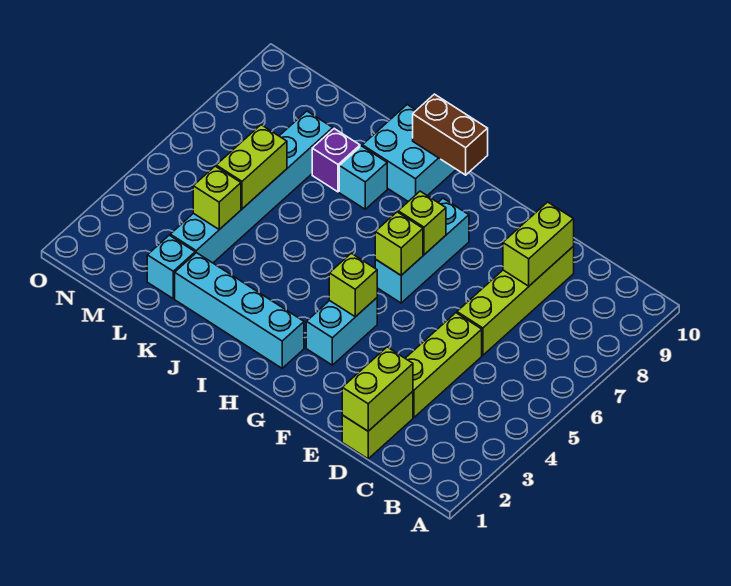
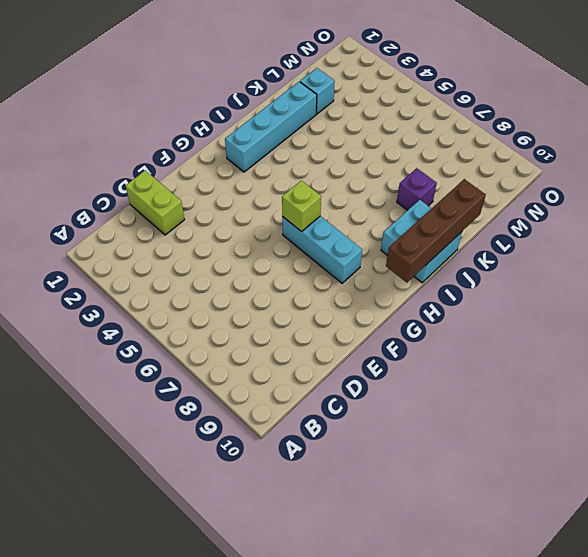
brown brick H10:K10 level 2 -> brown brick H10:I10 level 2
none -> lime brick D3:D5 level 1
none -> lime brick D6:D9 level 1
none -> cyan brick G3:G4 level 1

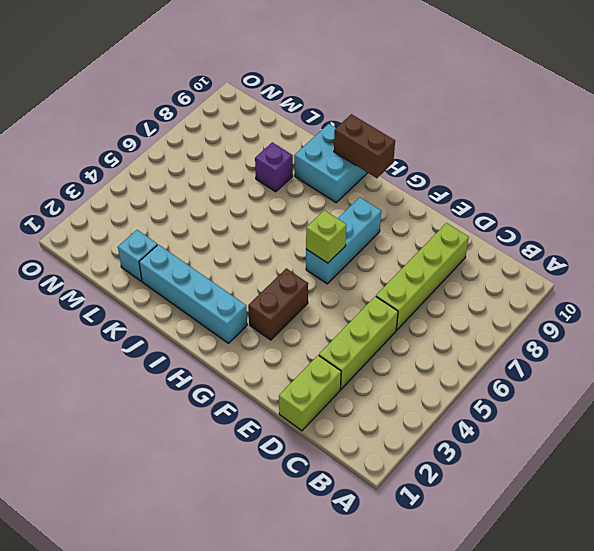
brown brick G3:G4 level 1 -> cyan brick G3:G4 level 1
none -> cyan brick J8 level 1
none -> cyan brick L3:L8 level 1
none -> lime brick D1:D2 level 2

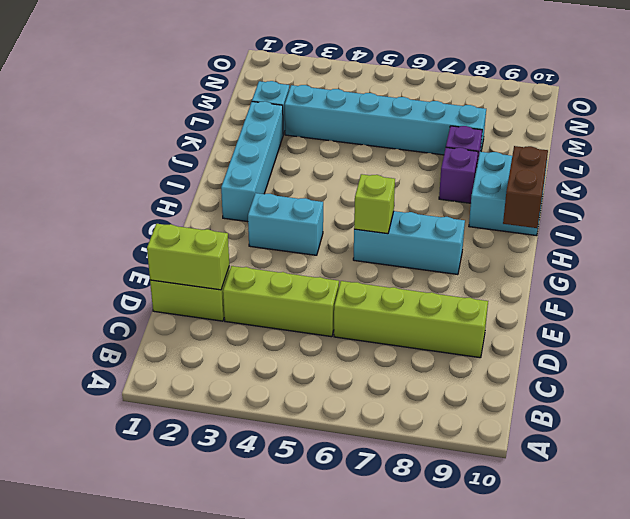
purple brick J8 level 1 -> cyan brick J8 level 1
none -> lime brick D8:D9 level 2
none -> lime brick G4 level 2
none -> lime brick G7 level 2

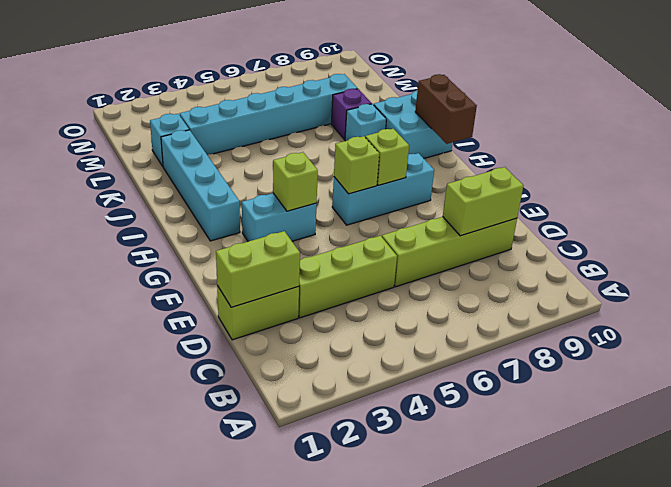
none -> lime brick L4 level 2
none -> lime brick L5:L6 level 2

